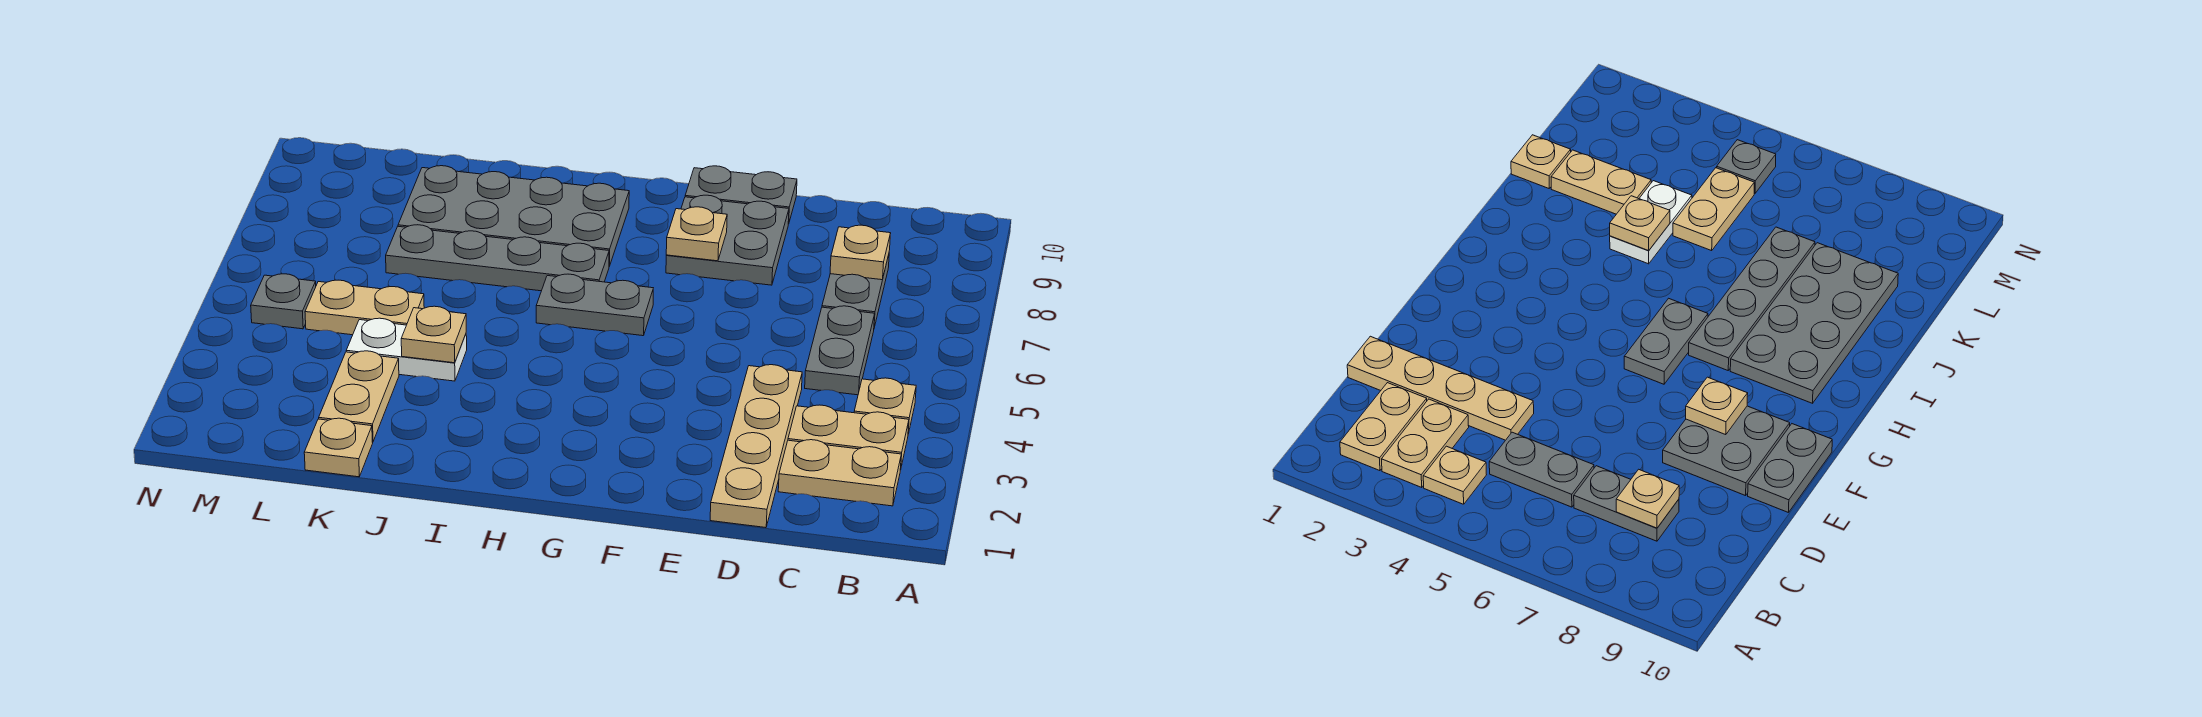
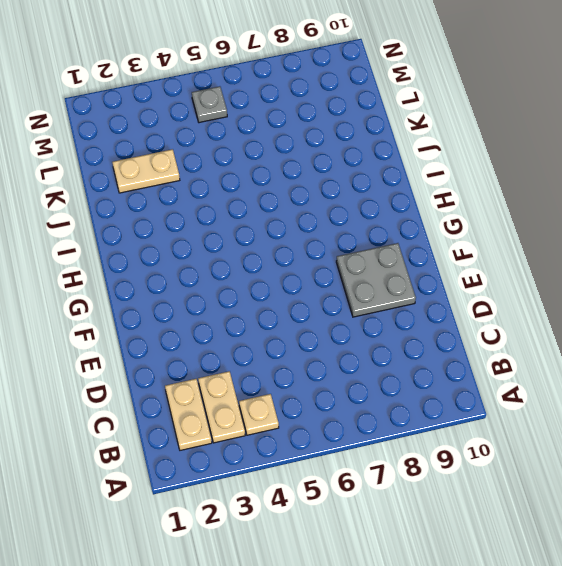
none -> grey plate C5:C6 level 1
none -> grey plate C7:C8 level 1
none -> tan plate D1:D4 level 1

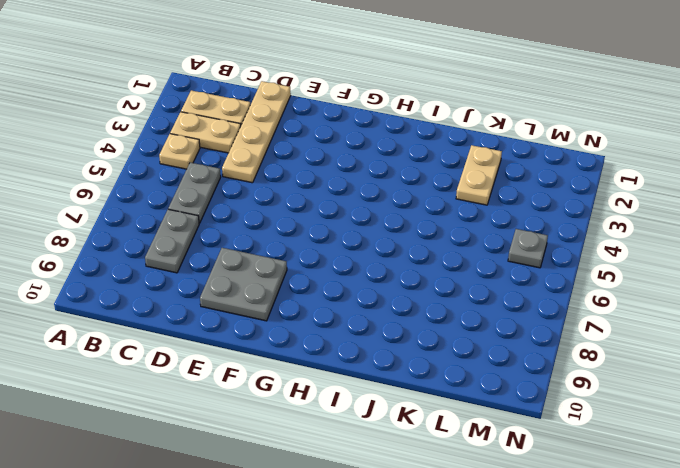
none -> grey plate E10:F10 level 1
none -> grey plate G6:H6 level 1
none -> grey plate H7:K7 level 1

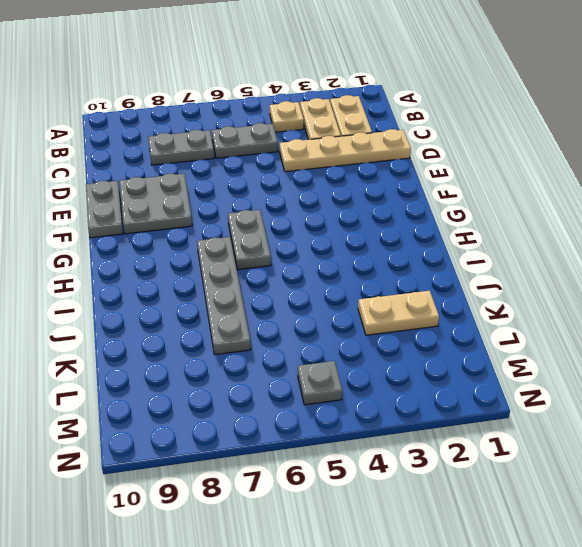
none -> grey plate H8:K9 level 1
none -> white plate J4:K4 level 1
none -> tan plate K1 level 1

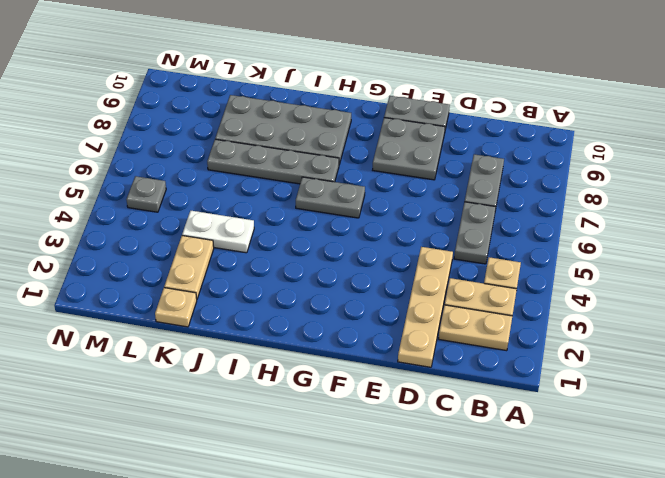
none -> tan plate K5:L5 level 1
none -> tan plate C8 level 2
none -> tan plate F8 level 2

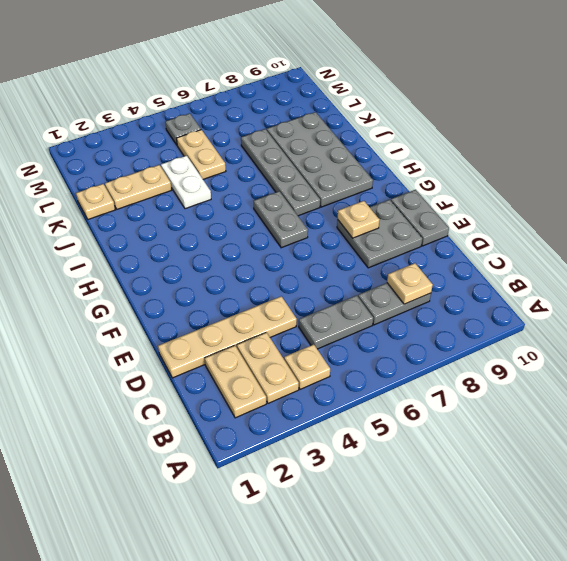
none -> tan plate J4 level 2

